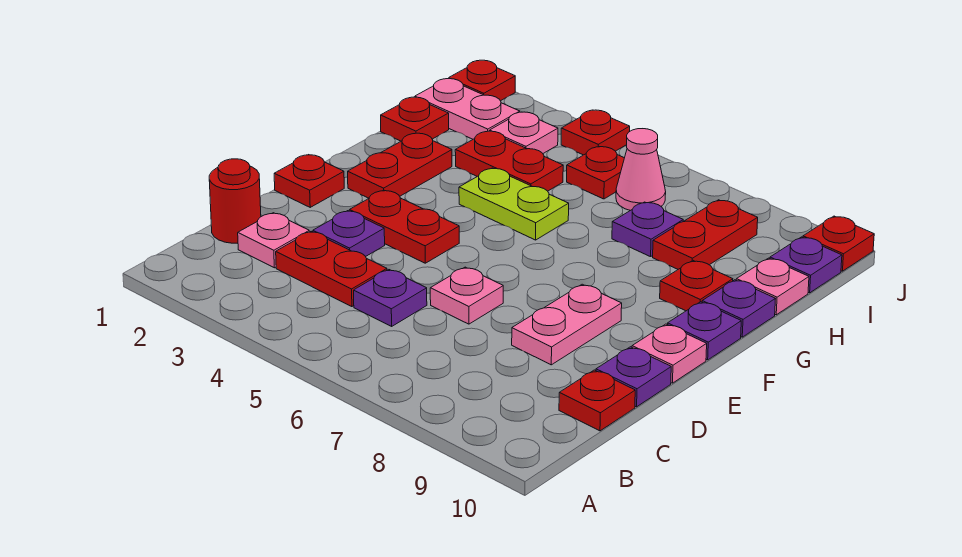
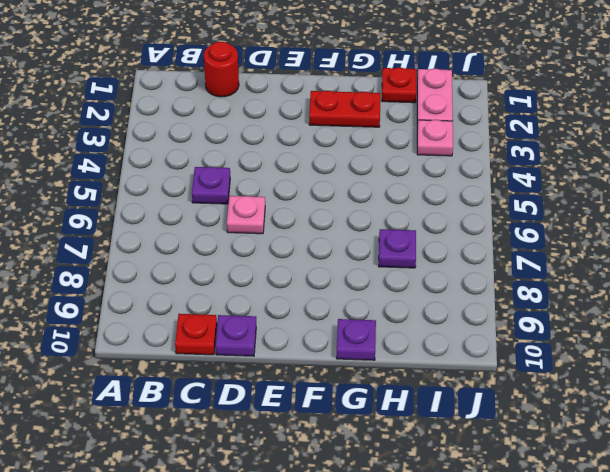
none -> pink plate C2 level 1
none -> red plate C3:C4 level 1
none -> purple plate D3 level 1
none -> pink plate D8:E8 level 1

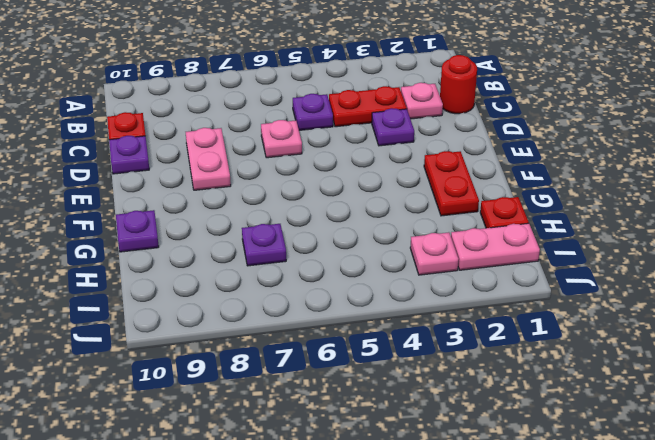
none -> red plate E1 level 1
none -> red plate E3:E4 level 1
none -> pink plate E10 level 1
none -> purple plate F10 level 1

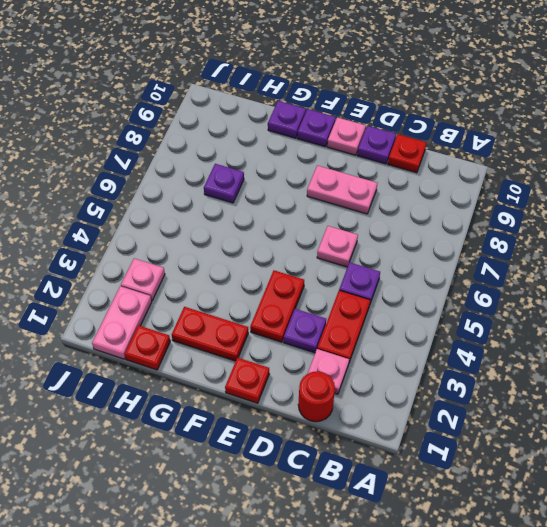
none -> lime plate G4:G5 level 1
none -> red plate G9 level 1
none -> red plate H3:H4 level 1
none -> red plate H8:I8 level 1

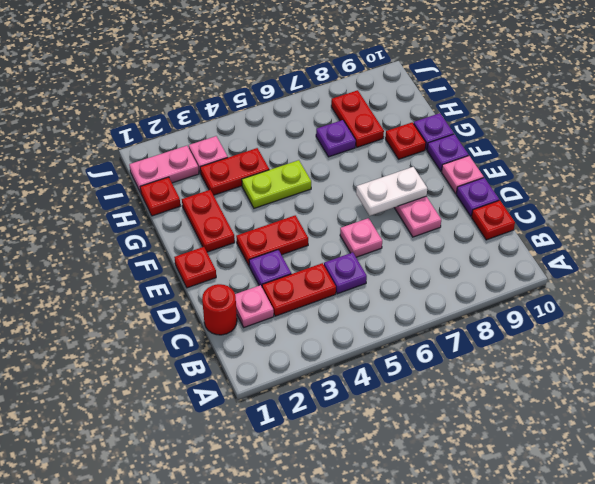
white plate E7:E8 level 2 -> none
none -> pink plate H10 level 1
none -> red plate I5 level 1
none -> pink cone I6 level 1
none -> purple plate I10 level 1

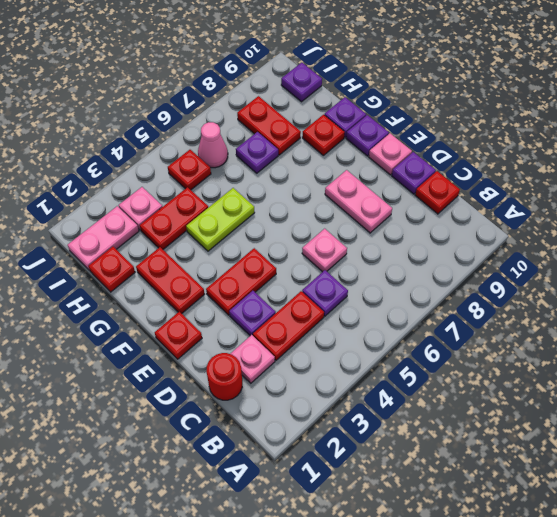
none -> pink plate H10 level 1
none -> red plate J1 level 1
none -> red plate J4 level 1
none -> red plate J10 level 1

